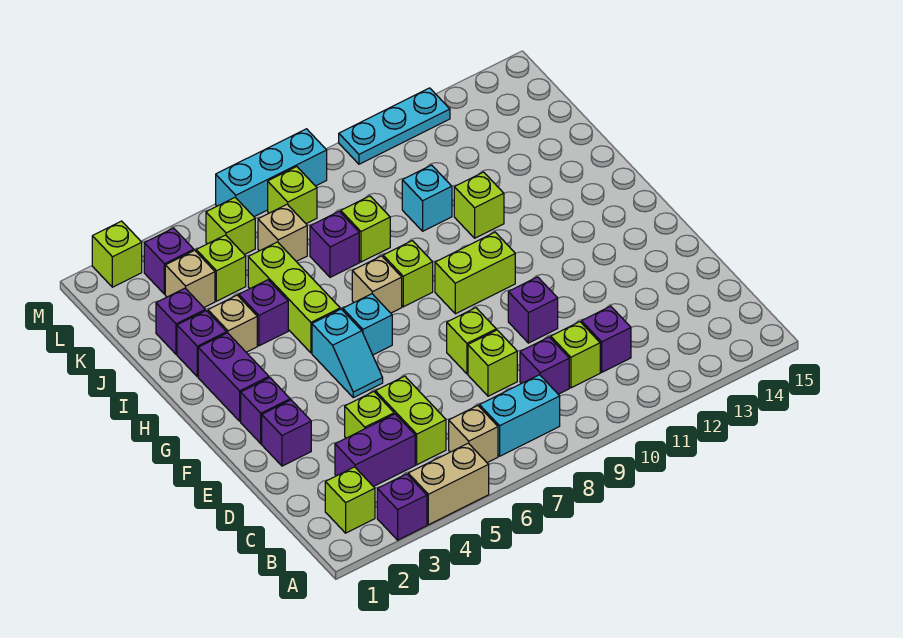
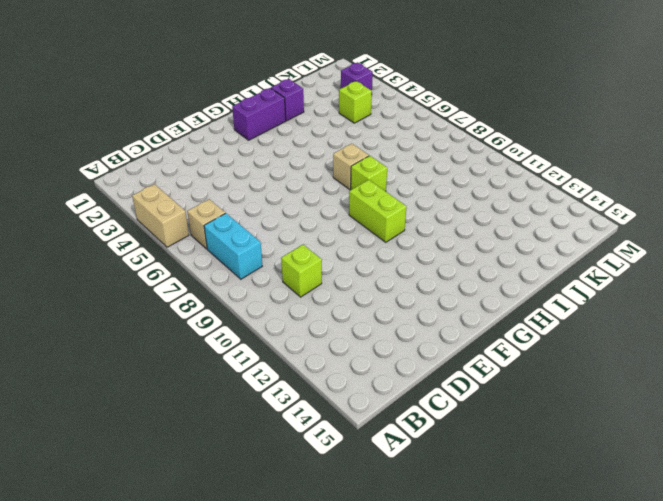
none -> purple brick A3 level 1
none -> lime brick B2 level 1
none -> purple brick C3:C4 level 1
none -> lime brick C5:D5 level 1

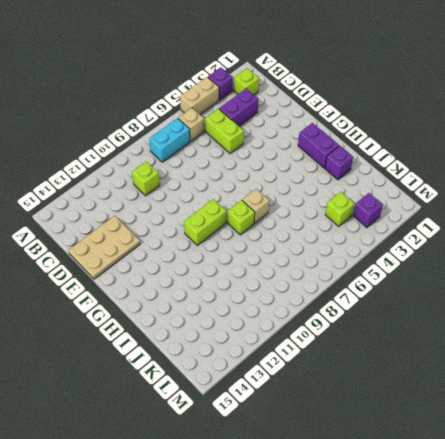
tan plate D13:E15 level 1 -> none
none -> purple brick C9 level 1
none -> purple brick C11 level 1
none -> lime brick D4 level 1
none -> lime brick D8 level 1

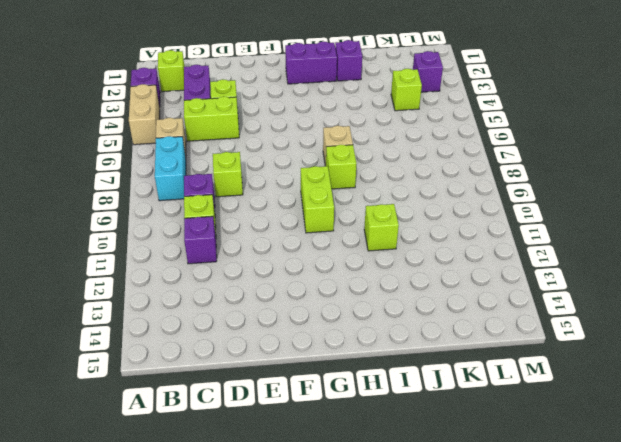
none -> purple brick E2 level 1
none -> lime brick E8 level 1
none -> purple brick E10 level 1
none -> purple brick F2 level 1

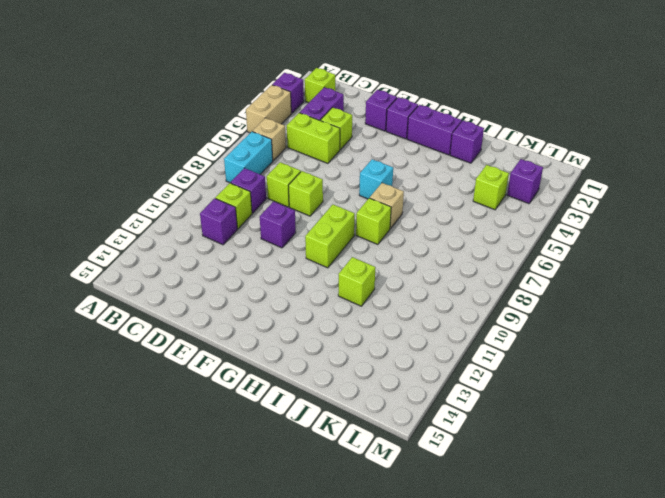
none -> cyan slope F5:G5 level 1 top G
none -> lime brick H5:J5 level 1
none -> tan brick I3 level 1
none -> purple brick I4 level 1

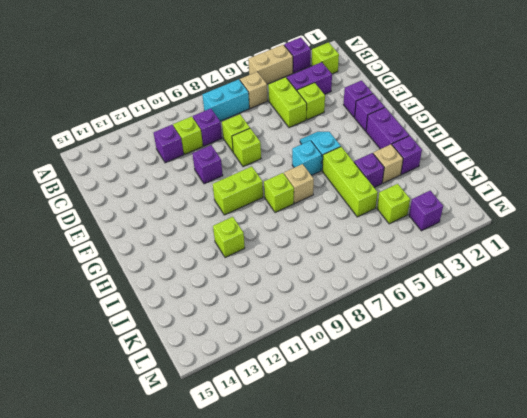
none -> purple brick J2 level 1
none -> purple brick J7 level 1
none -> lime brick J8 level 1
none -> cyan brick J10 level 1

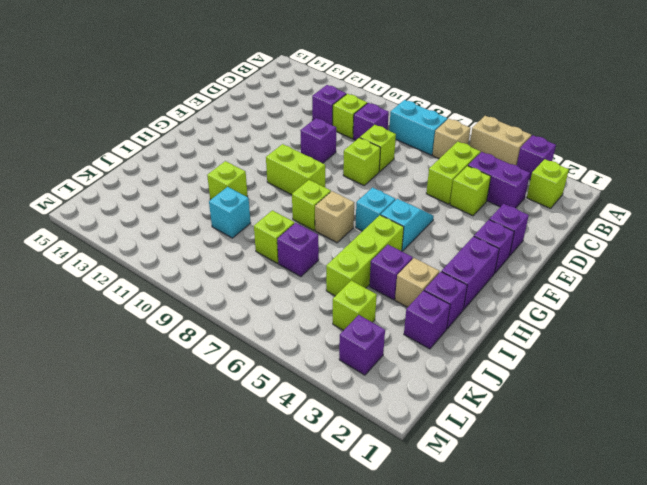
none -> tan brick K3 level 1
none -> tan brick K6 level 1
none -> lime brick L5 level 1
none -> lime brick L7 level 1

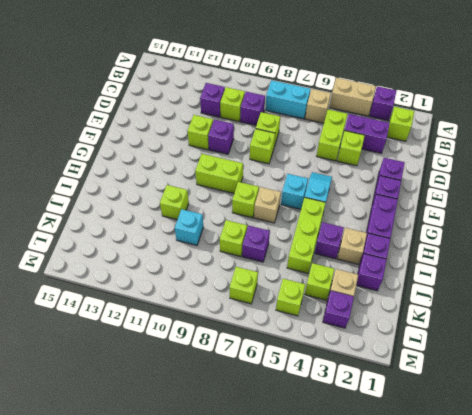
lime brick E11 level 1 -> lime brick M2 level 1
none -> tan brick K6 level 1
none -> cyan brick M6:M8 level 1
none -> cyan plate M10:M12 level 1

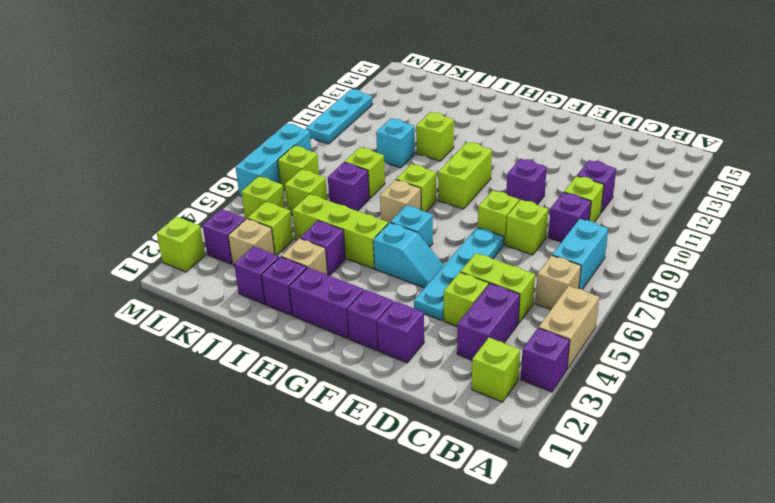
cyan plate E4:E7 level 1 -> none
lime brick K6 level 1 -> tan brick K6 level 1

